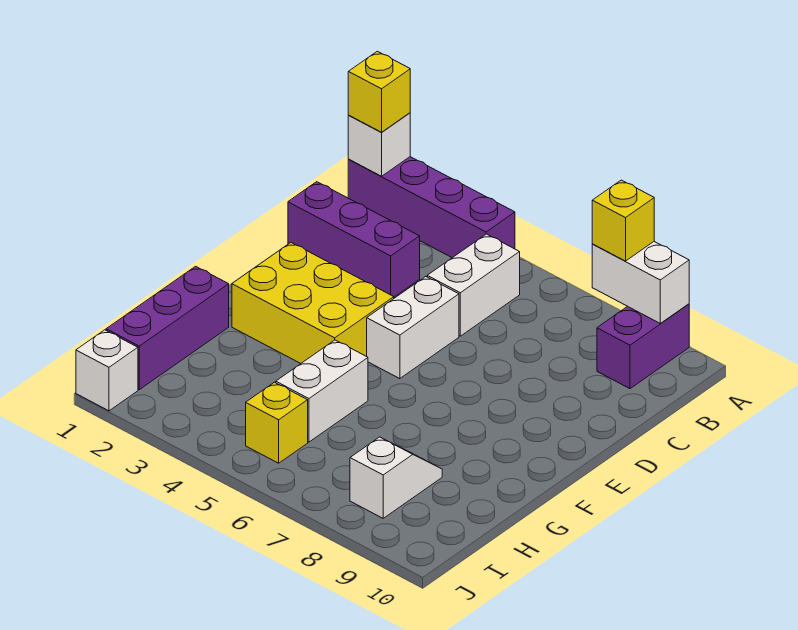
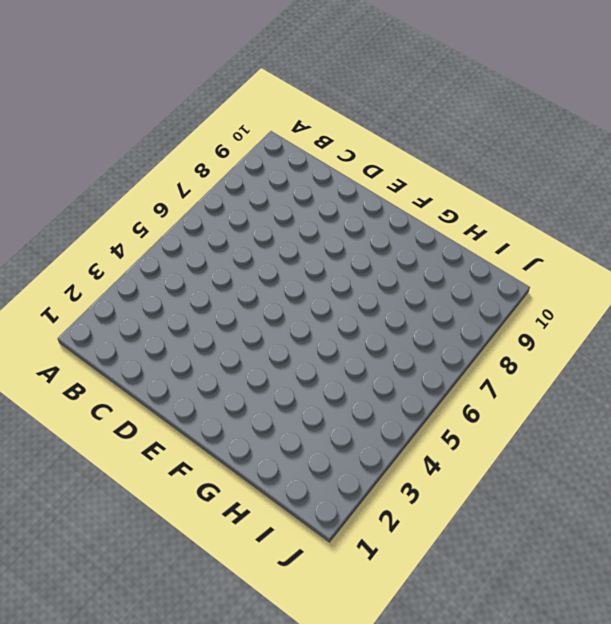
none -> purple brick A1:A4 level 1
none -> purple brick A9:B9 level 1
none -> white brick B5:C5 level 1

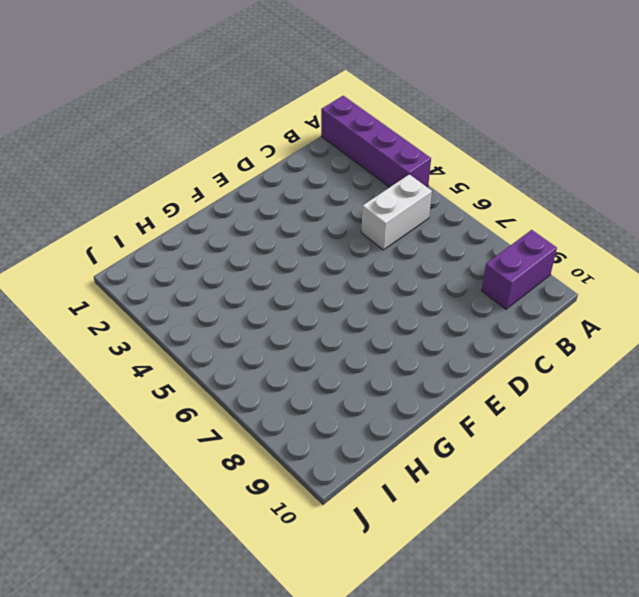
none -> purple brick C1:C3 level 1
none -> white brick D5:E5 level 1
none -> yellow brick E2:F4 level 1

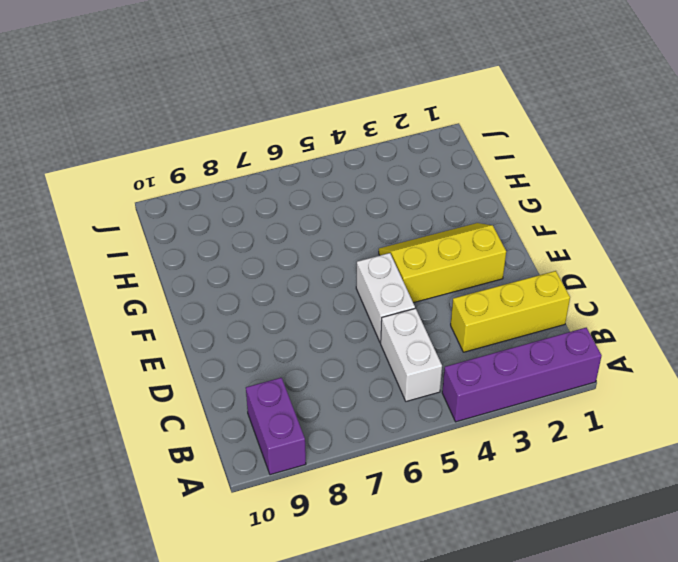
yellow brick C1:C3 level 1 -> purple brick C1:C3 level 1
yellow slope E2:F4 level 1 top E -> yellow brick E2:F4 level 1
none -> purple brick G1:I1 level 1
none -> white brick G5:H5 level 1
none -> white slope H8:I8 level 1 top I

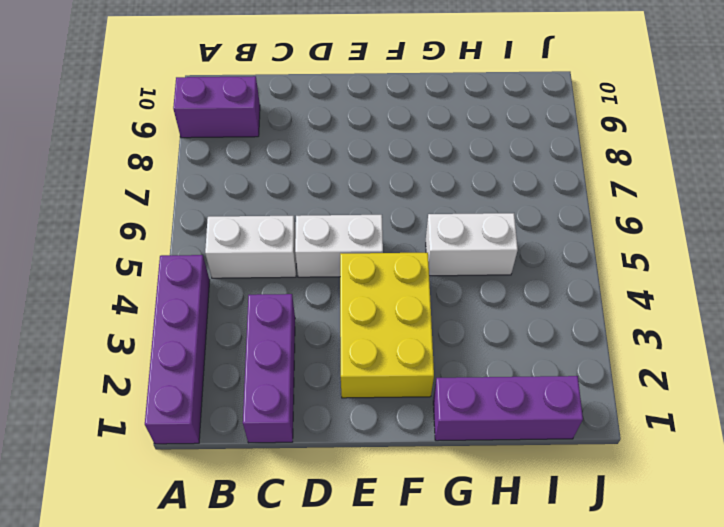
none -> white slope H8:I8 level 1 top I
none -> yellow brick I5 level 1
none -> white brick J1 level 1

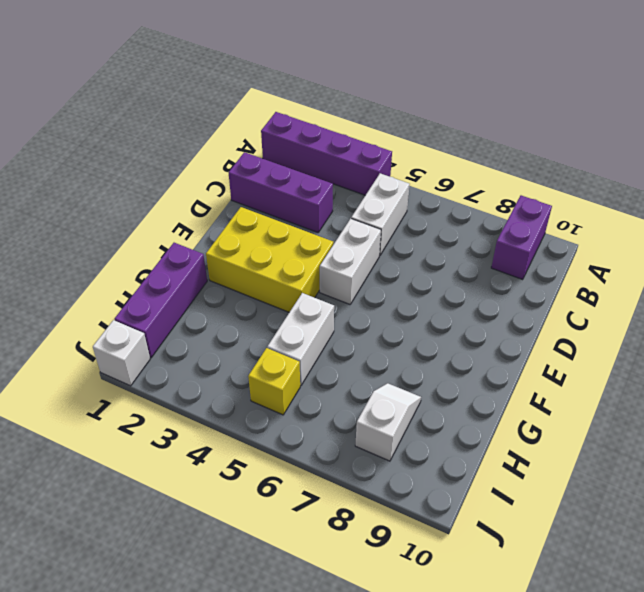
none -> white brick A1 level 2
none -> white brick A8:A9 level 2
none -> yellow brick A1 level 3

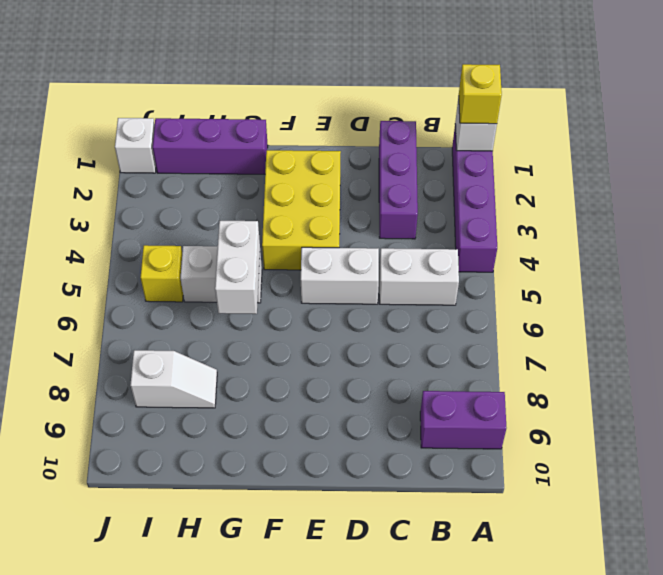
white brick G5:G6 level 2 -> white brick A8:A9 level 2
none -> yellow brick A8 level 3

